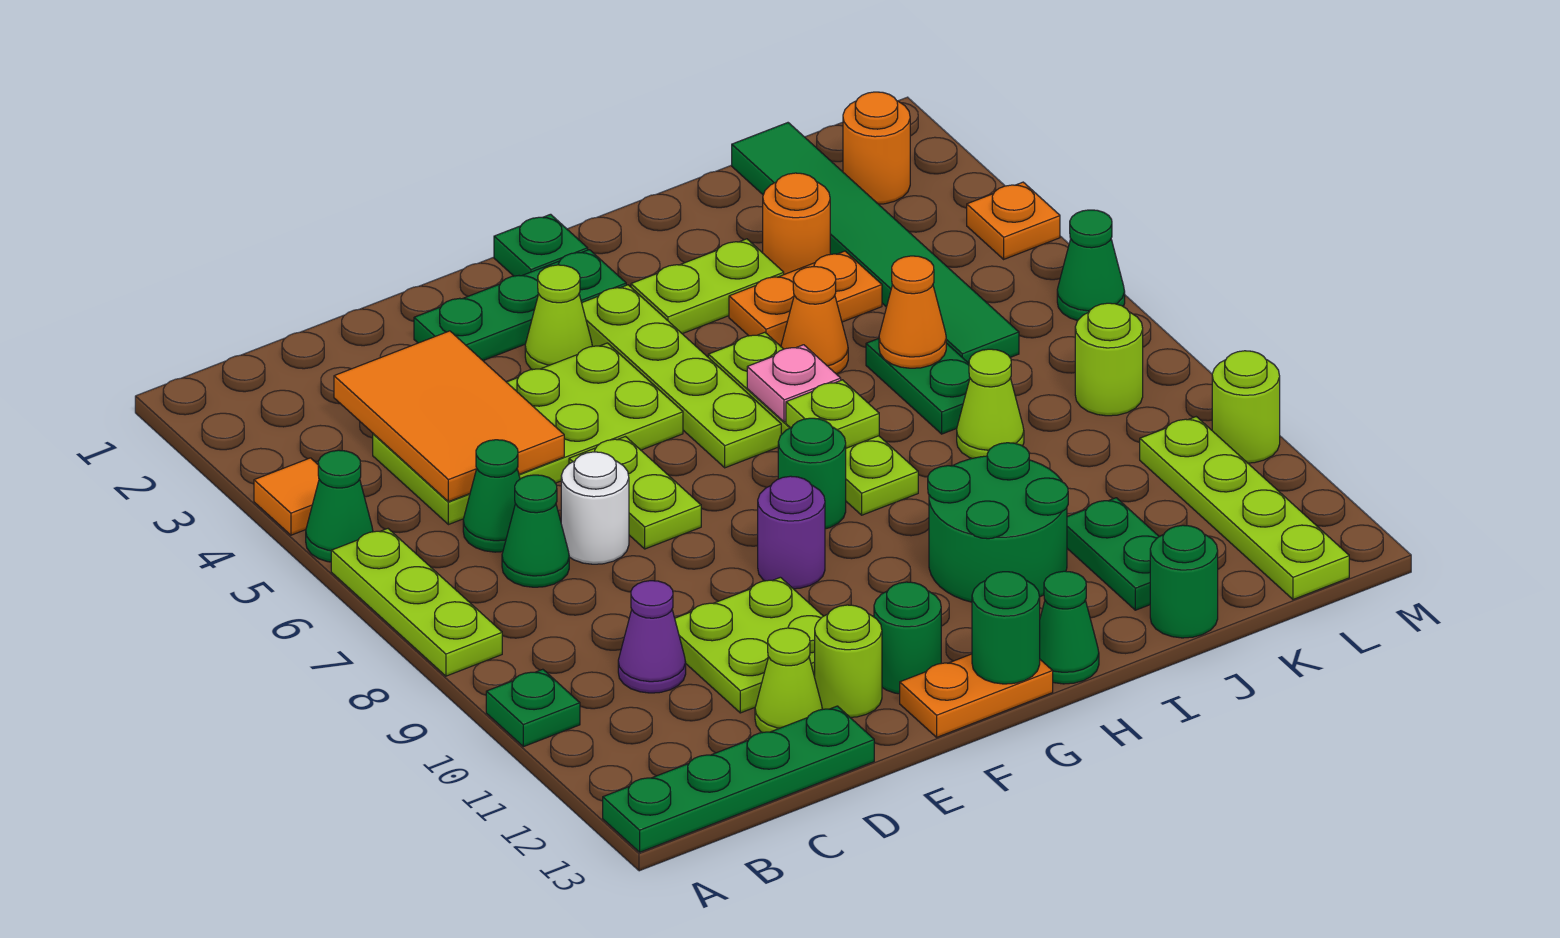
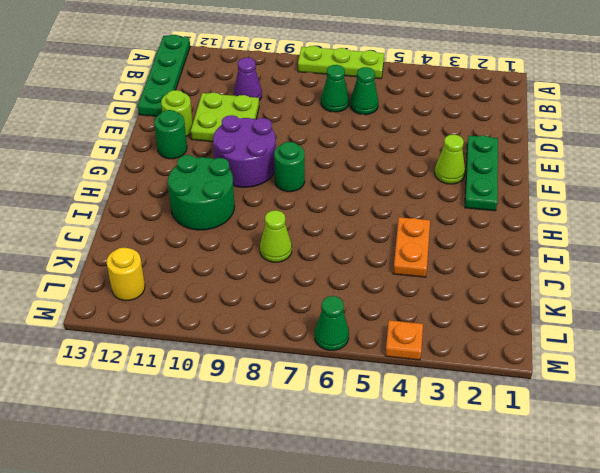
purple round brick F9:G10 level 1 -> purple round brick F9 level 1
yellow round brick L12 level 1 -> lime plate L10:L13 level 1
none -> orange tile A4 level 1
none -> green cone A5 level 1
none -> green plate A10 level 1
none -> lime plate C4:F5 level 1

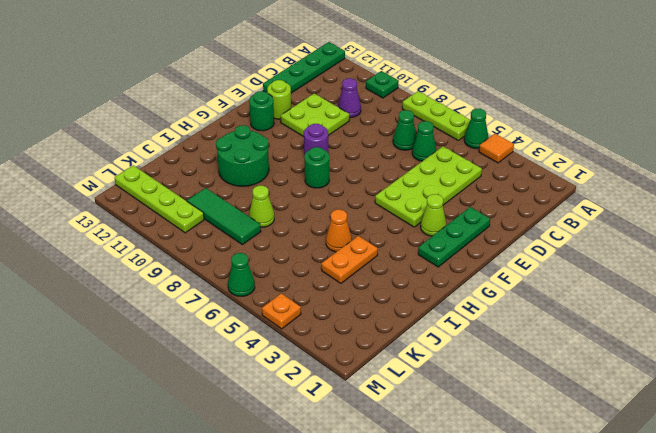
green tile K8:K10 level 1 -> none
none -> white round brick D7 level 1
none -> lime cone D12 level 1
none -> lime plate E6:E7 level 1
none -> orange plate F13:G13 level 1

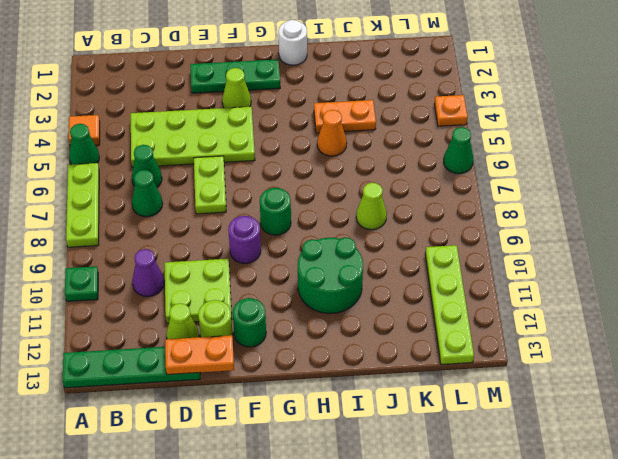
orange plate D13:E13 level 2 -> orange plate F13:G13 level 1
white round brick H1 level 1 -> white round brick D7 level 1
none -> green plate G1 level 1
none -> lime plate G3:G6 level 1
none -> lime plate H3:I3 level 1
none -> lime plate H5:H8 level 1

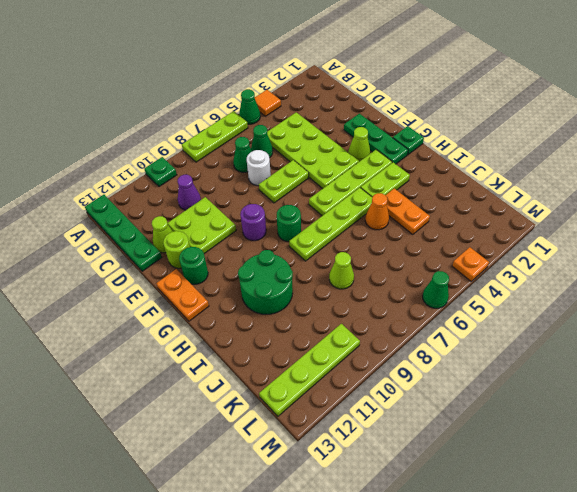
lime plate H3:H4 level 1 -> lime plate H3:I3 level 1
none -> green cone H13 level 1
none -> orange round brick J3 level 1
none -> green plate J6:J7 level 1
none -> green plate J11:J12 level 1

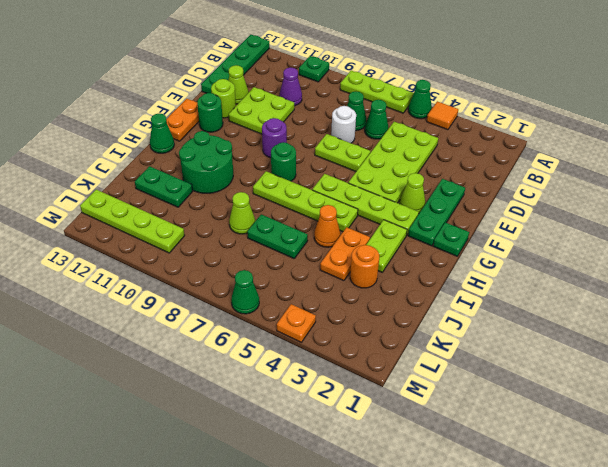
none -> green round brick J13 level 1
none -> green tile K1:K6 level 1
none -> orange round brick L2 level 1
none -> lime round brick L8 level 1

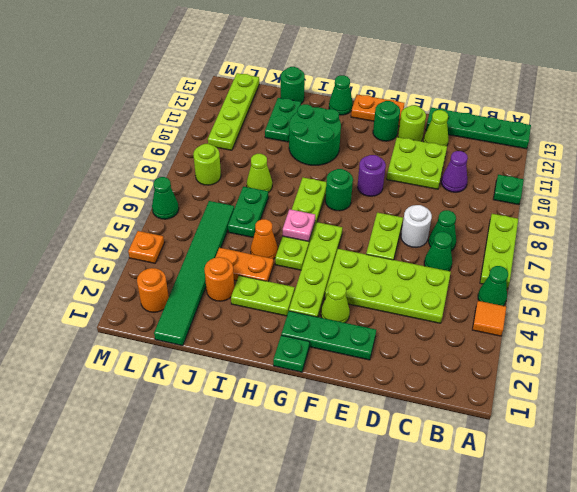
none -> lime round brick M10 level 1
none -> orange tile C3:D5 level 2
none -> green round brick G13 level 2
none -> lime plate H7 level 2

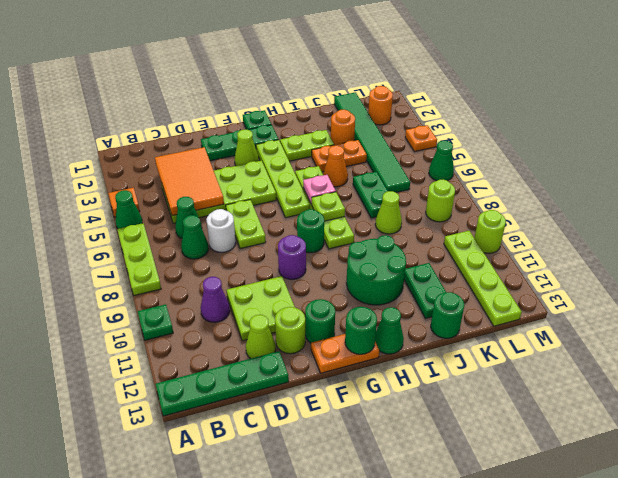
none -> orange cone J6 level 2

